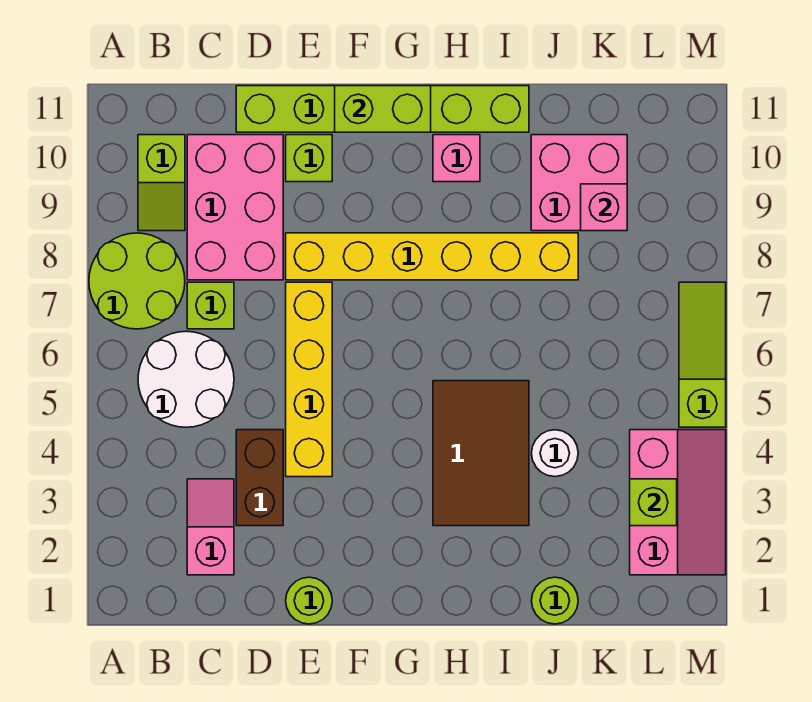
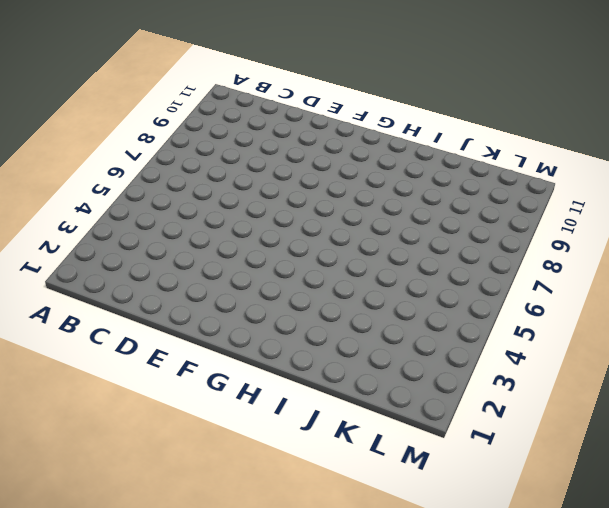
none -> lime round brick A7:B8 level 1
none -> white round brick B5:C6 level 1
none -> lime slope B9:B10 level 1 top 10

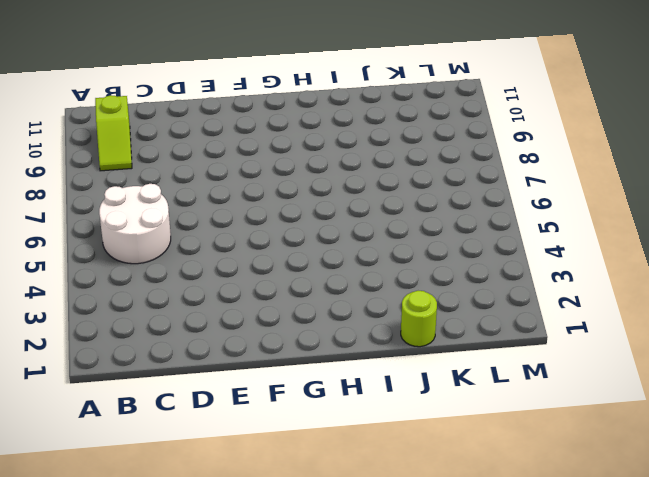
none -> lime round brick A7:B8 level 1
none -> pink slope C2:C3 level 1 top 2
none -> lime brick C7 level 1

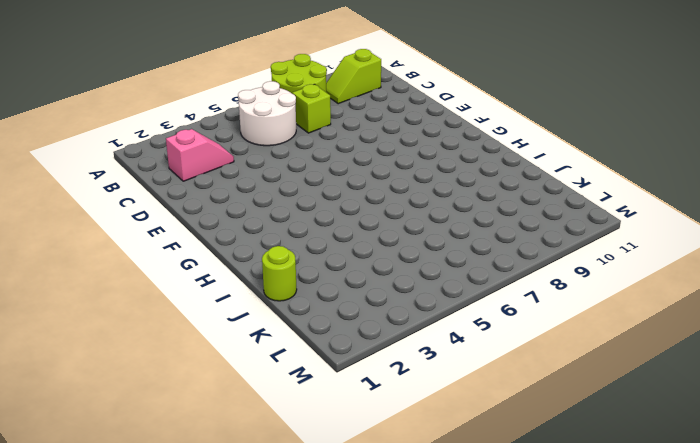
none -> pink brick C8:D10 level 1
none -> brown brick D3:D4 level 1
none -> lime brick D11:I11 level 1

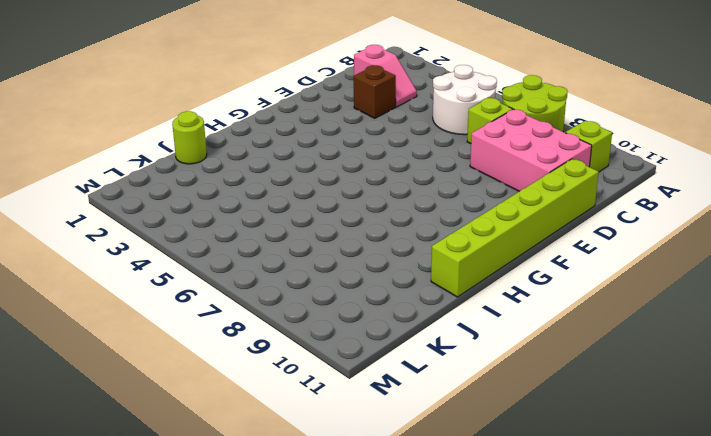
brown brick D3 level 1 -> brown brick D3:D4 level 1
none -> lime round brick E1 level 1
none -> yellow brick E4:E7 level 1
none -> yellow brick E8:J8 level 1

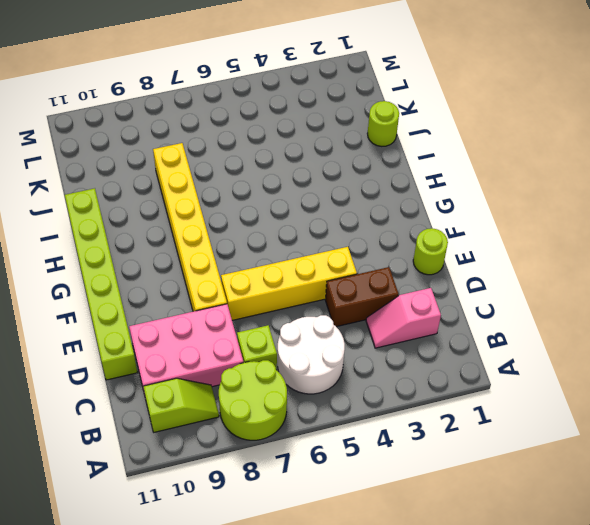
none -> lime brick E10 level 1
none -> brown tile H3:I5 level 1
none -> pink brick H10 level 1

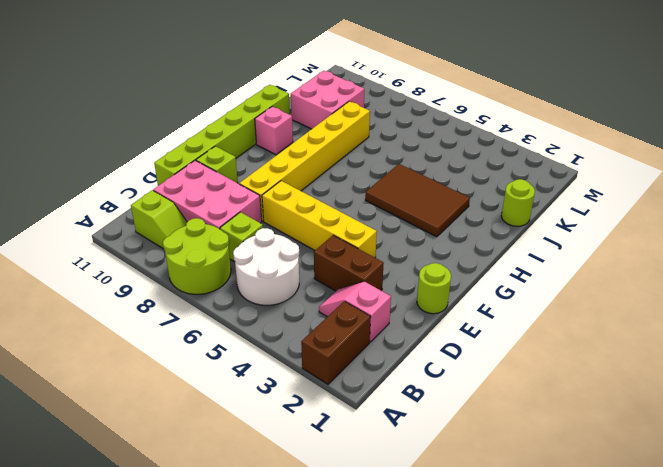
brown brick A2:B2 level 1 -> none
none -> white round brick J4 level 1
none -> pink slope L2:M4 level 1 top L
none -> lime slope M5:M7 level 1 top 5

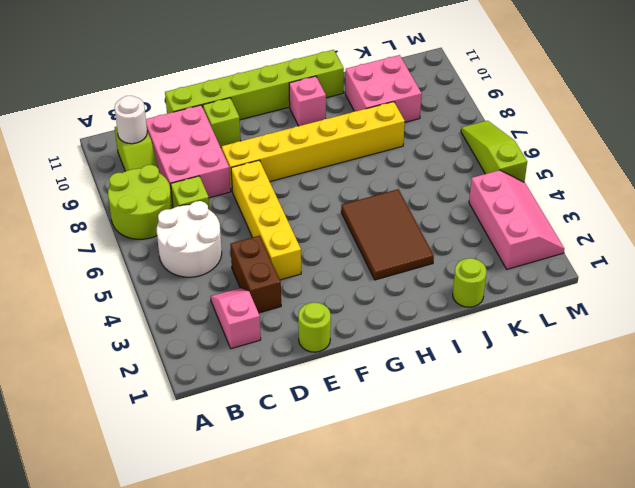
white round brick B10 level 2 -> white round brick J4 level 1
none -> lime brick F11:G11 level 2
none -> pink brick K9 level 2
none -> lime brick L3 level 2

